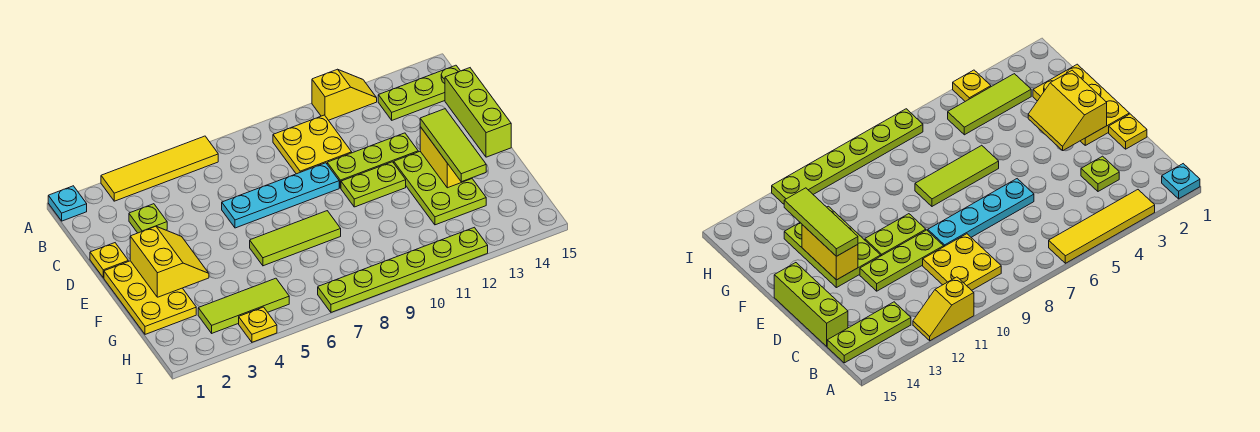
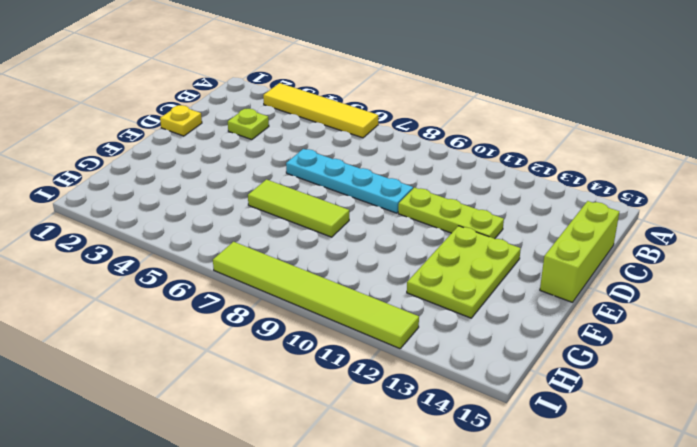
lime tile I7:I12 level 1 -> lime plate I7:I12 level 1
none -> cyan plate A1 level 1
none -> yellow slope A11:A12 level 1 top 11
none -> yellow plate B9:C10 level 1

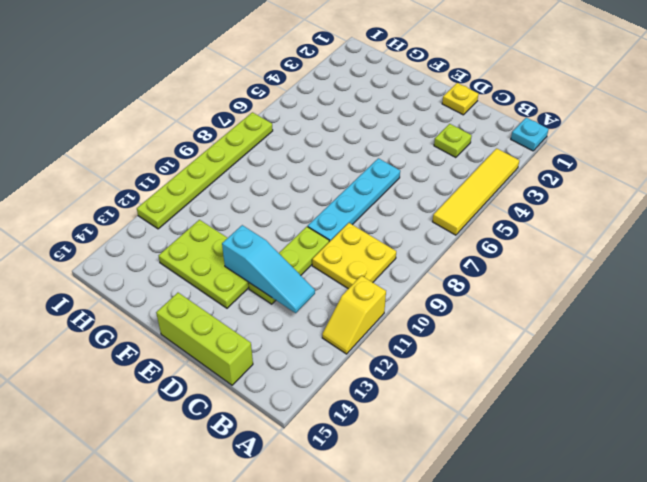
cyan slope C12:E12 level 2 top E -> none
none -> lime plate B13:B15 level 1
none -> yellow plate E1:G2 level 1
none -> lime plate E10:E11 level 1

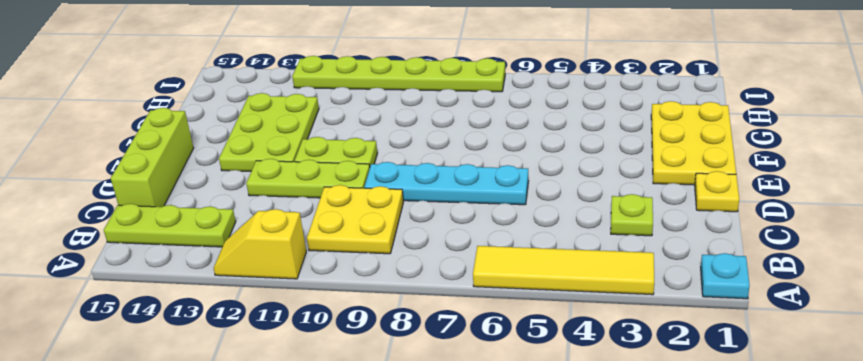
none -> lime tile F6:F8 level 1
none -> lime tile H3:H5 level 1
none -> yellow plate I4 level 1

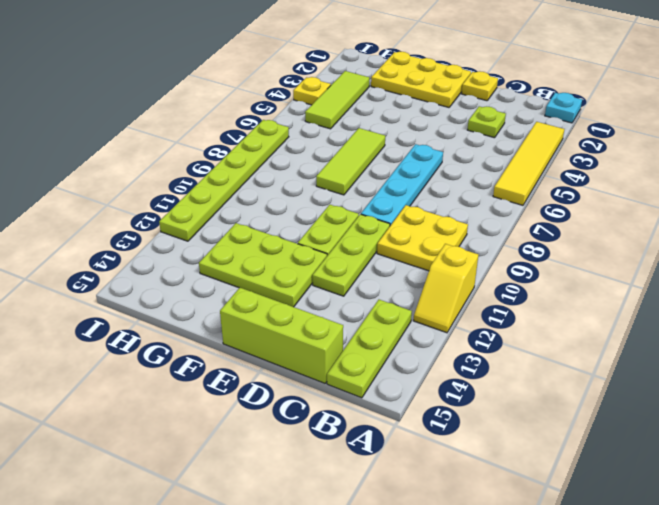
none -> yellow slope E2:F3 level 2 top 2
none -> yellow brick E13:F13 level 2
none -> lime tile E13:G13 level 3

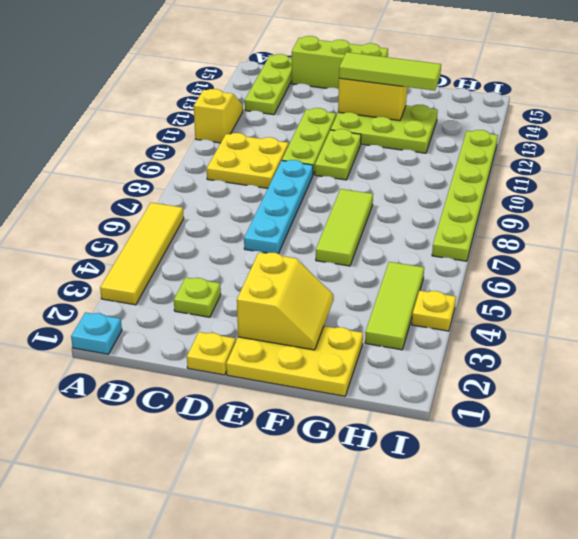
yellow slope E2:F3 level 2 top E -> yellow slope E2:F3 level 2 top 2

